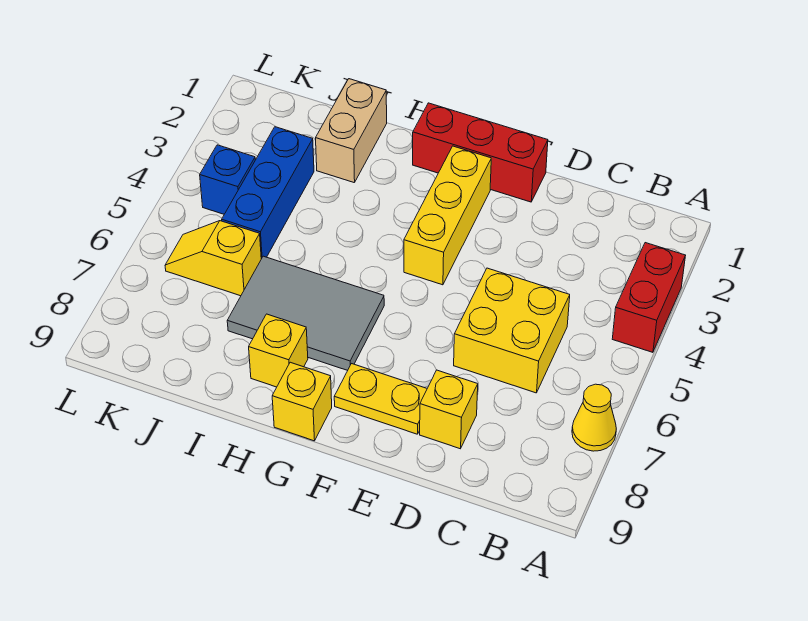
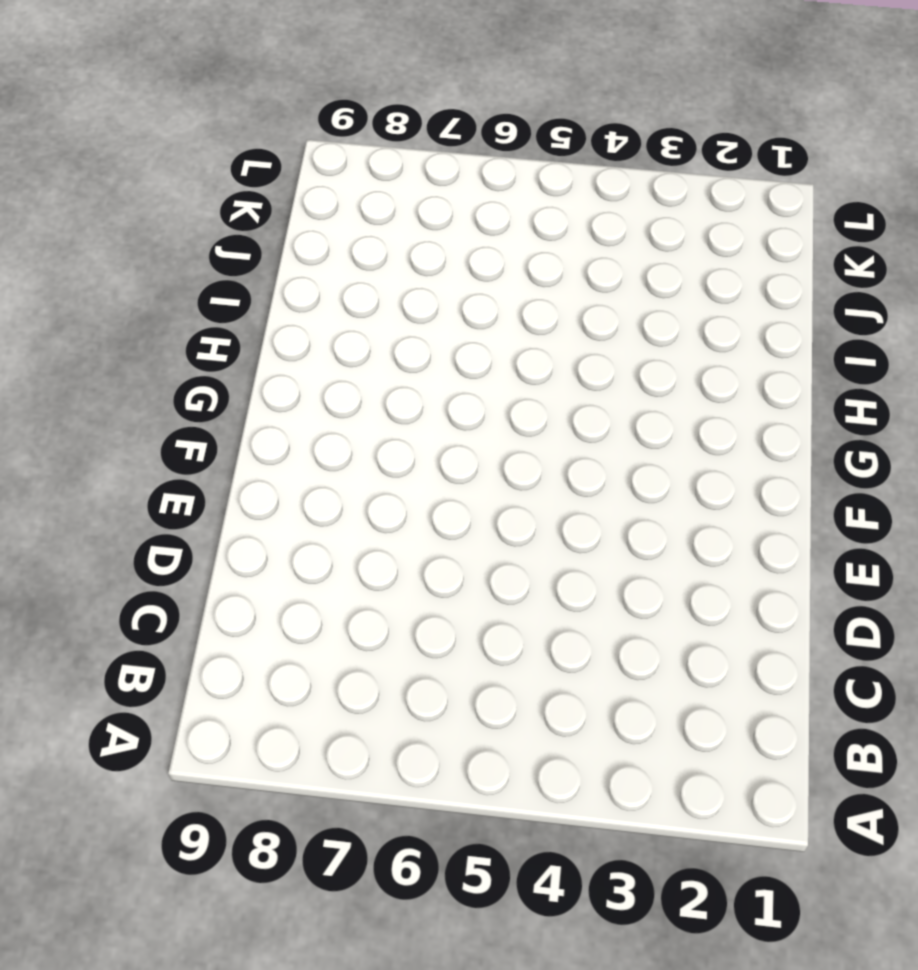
none -> red brick A3:A4 level 1
none -> yellow cone A7 level 1
none -> yellow brick C5:D6 level 1

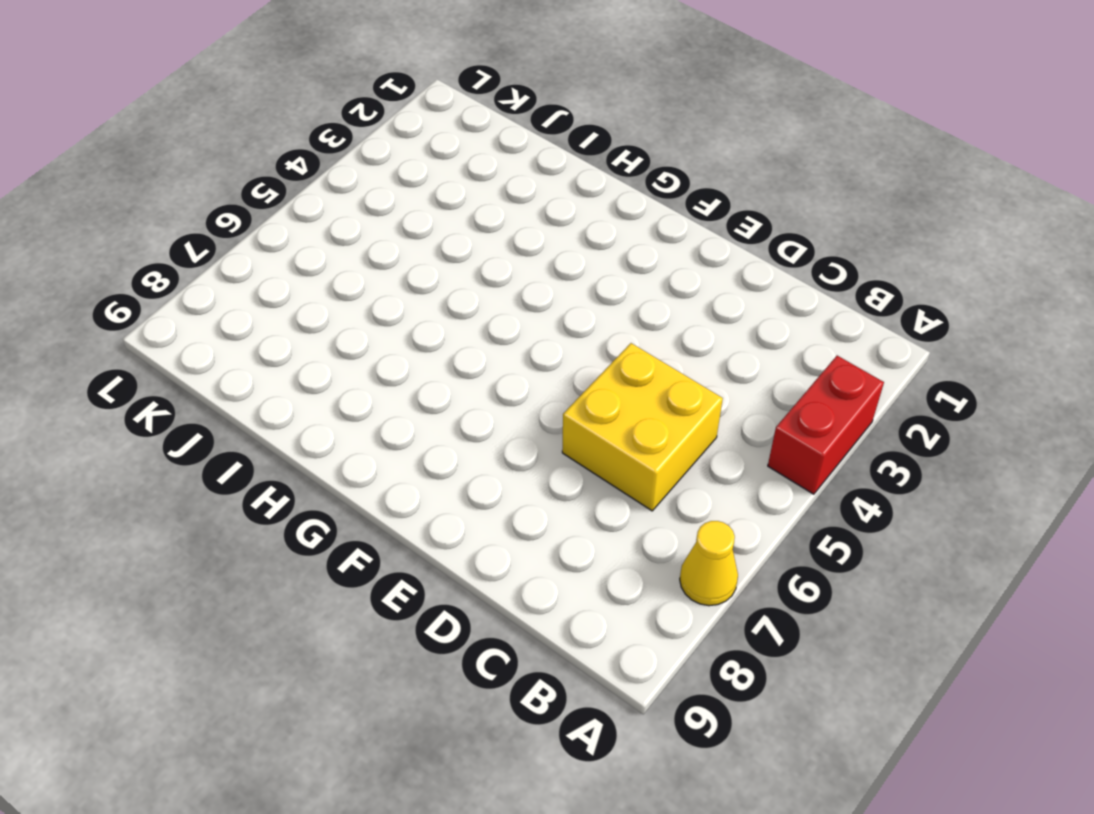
none -> yellow brick D8 level 1
none -> red brick E1:G1 level 1
none -> yellow plate E8:F8 level 1

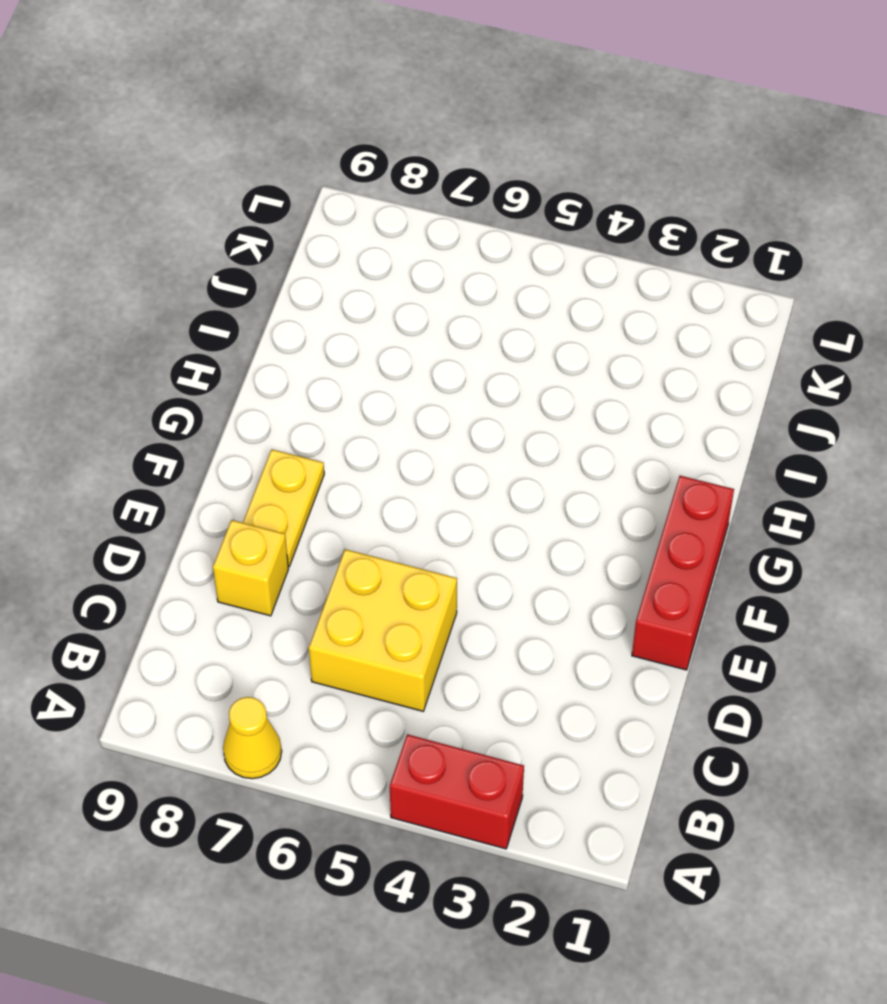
none -> yellow brick F2:F4 level 1
none -> grey tile G6:I7 level 1
none -> yellow brick G9 level 1

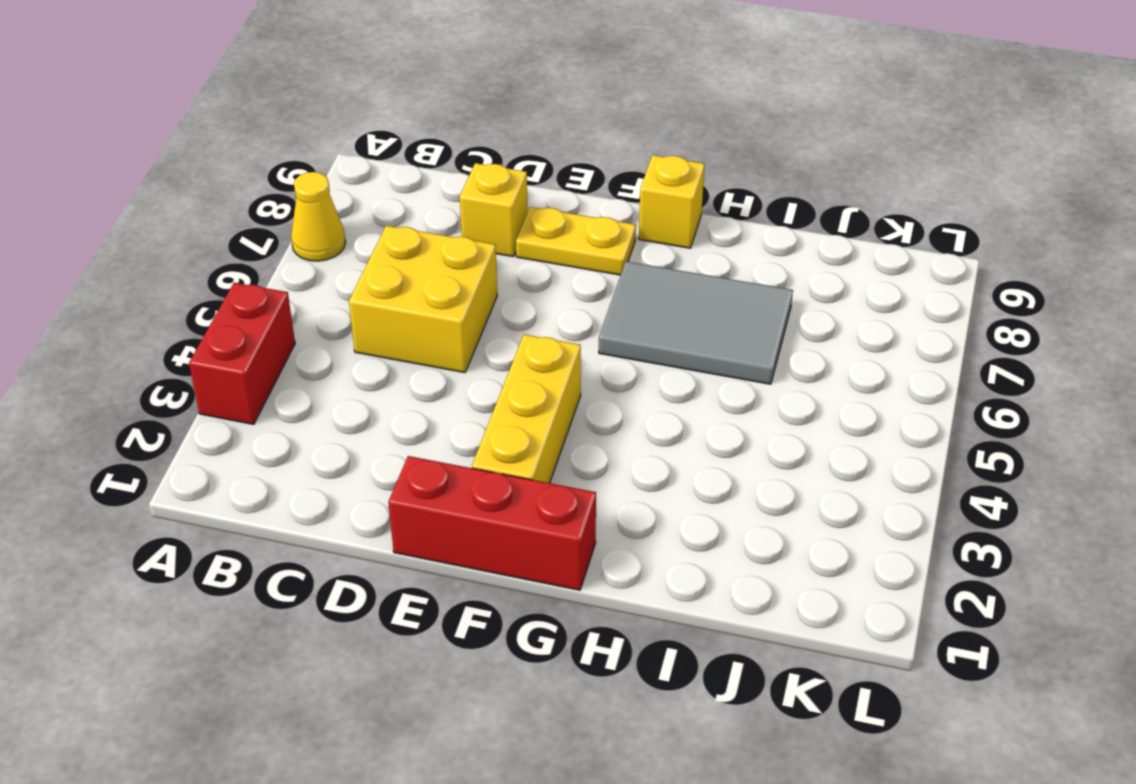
none -> yellow brick H8 level 1
none -> tan brick I1:I2 level 1
none -> blue brick J3:J5 level 1

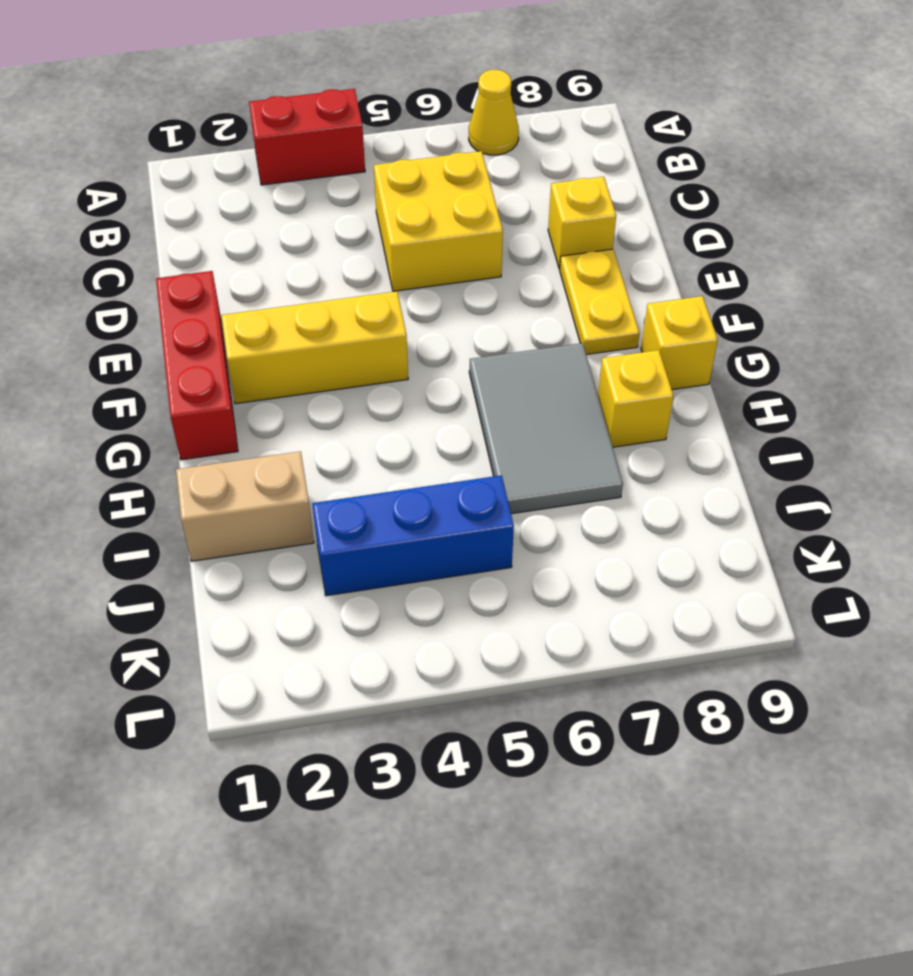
none -> yellow slope J6:K6 level 1 top J
none -> blue brick K4 level 1

